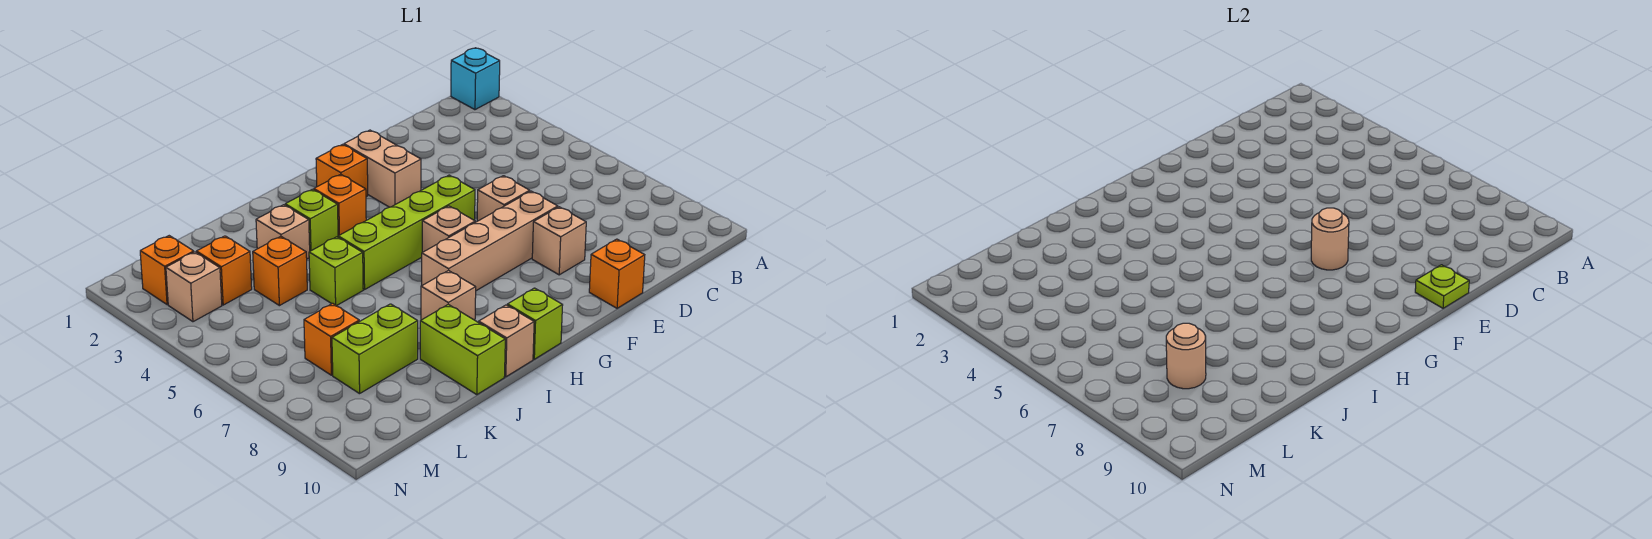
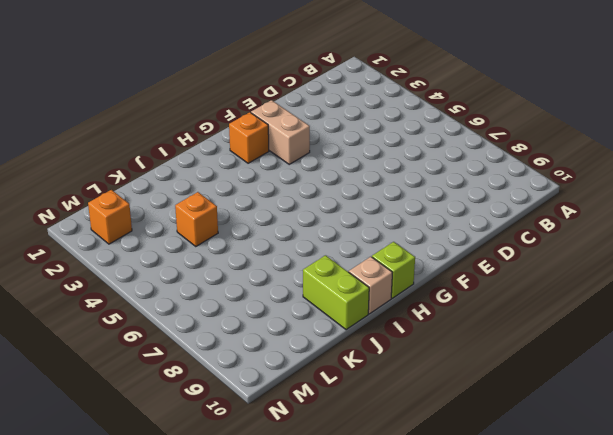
none -> cyan brick A1 level 1
none -> tan brick E6 level 1
none -> tan brick E7:H7 level 1

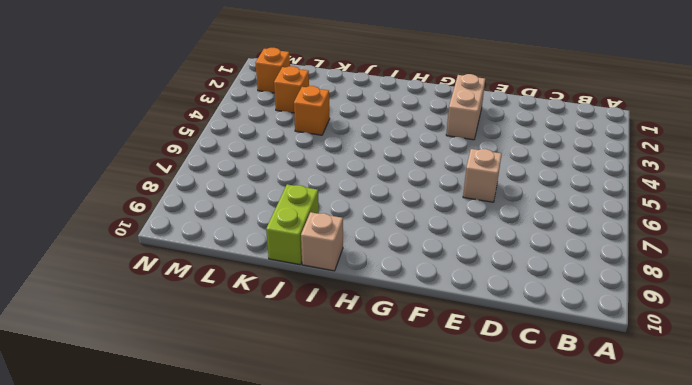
none -> cyan brick A1 level 1
none -> tan brick E7:H7 level 1
none -> tan brick E8 level 1

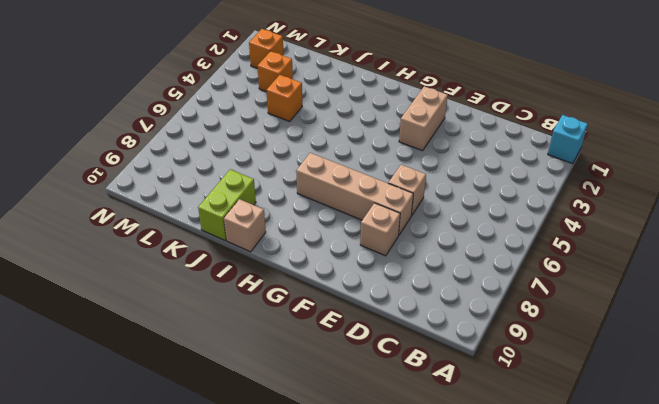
none -> orange brick E10 level 1
none -> lime brick F5:I5 level 1
none -> orange brick G2 level 1

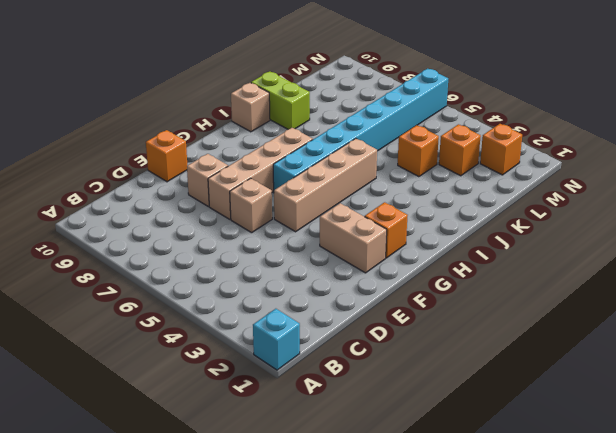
tan brick F5:I5 level 1 -> lime brick F5:I5 level 1
cyan brick G6:N6 level 1 -> tan brick G6 level 1
none -> orange brick H3 level 1
none -> lime brick H10 level 1
none -> lime brick I3 level 1

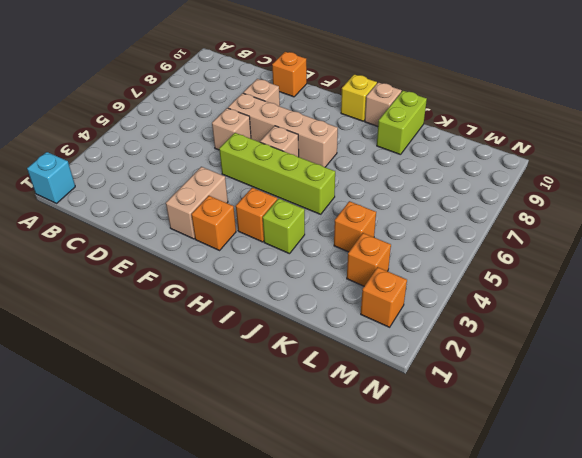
yellow brick H10 level 1 -> lime brick H10 level 1
none -> tan brick I8 level 1
none -> tan brick J3 level 1
none -> lime brick J5 level 1

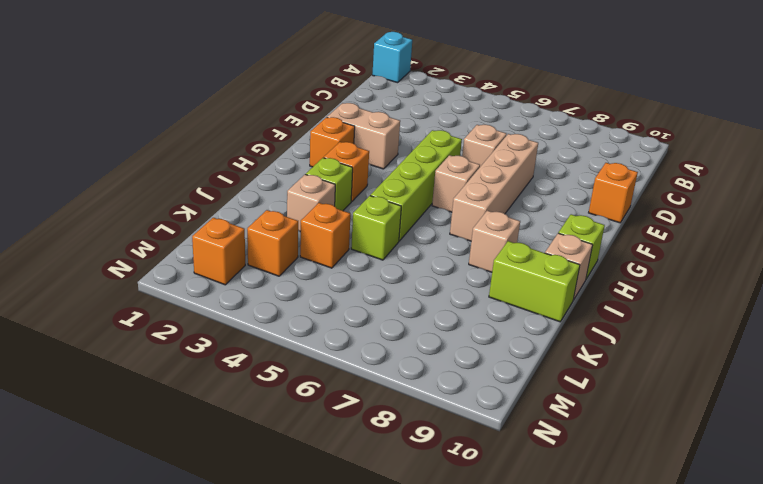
none -> tan brick E8 level 1
none -> lime brick K8:L8 level 1
none -> orange brick L7 level 1

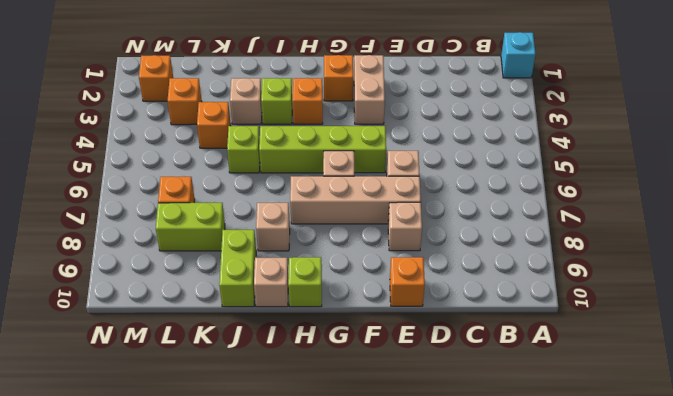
none -> tan brick M3 level 1
none -> lime plate E10 level 2
none -> tan round brick F7 level 2

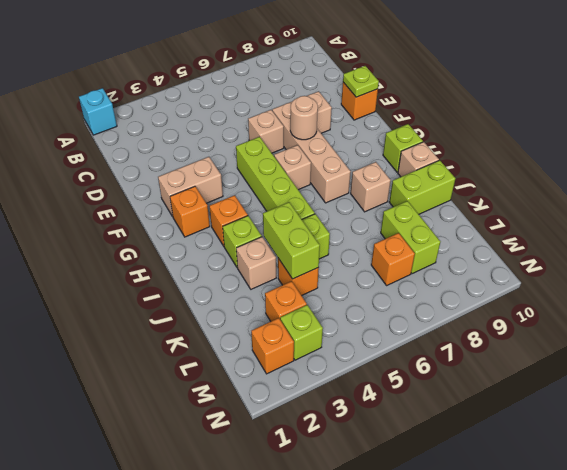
lime brick J4:K4 level 2 -> none
lime brick M3 level 1 -> tan brick M3 level 1
none -> tan round brick L8 level 2

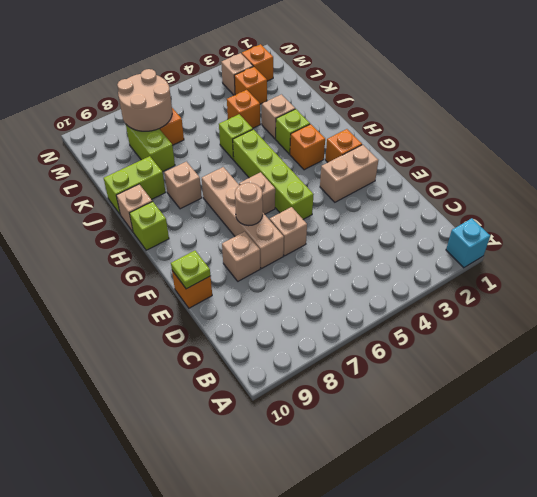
tan round brick L7:M8 level 2 -> tan round brick L8 level 2

